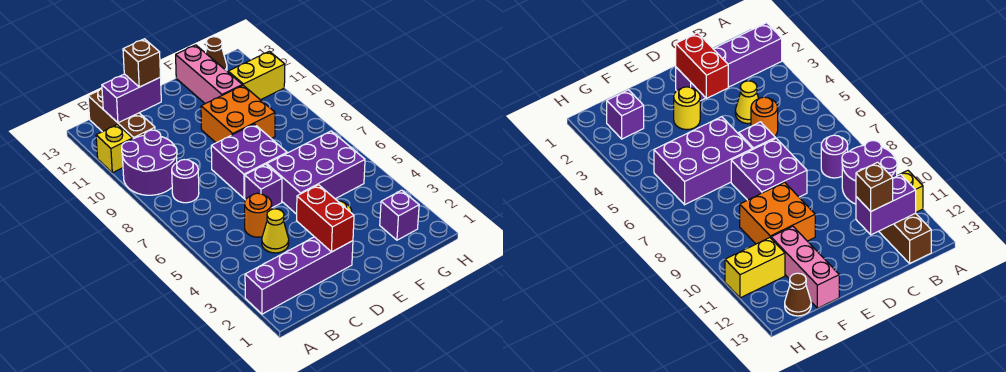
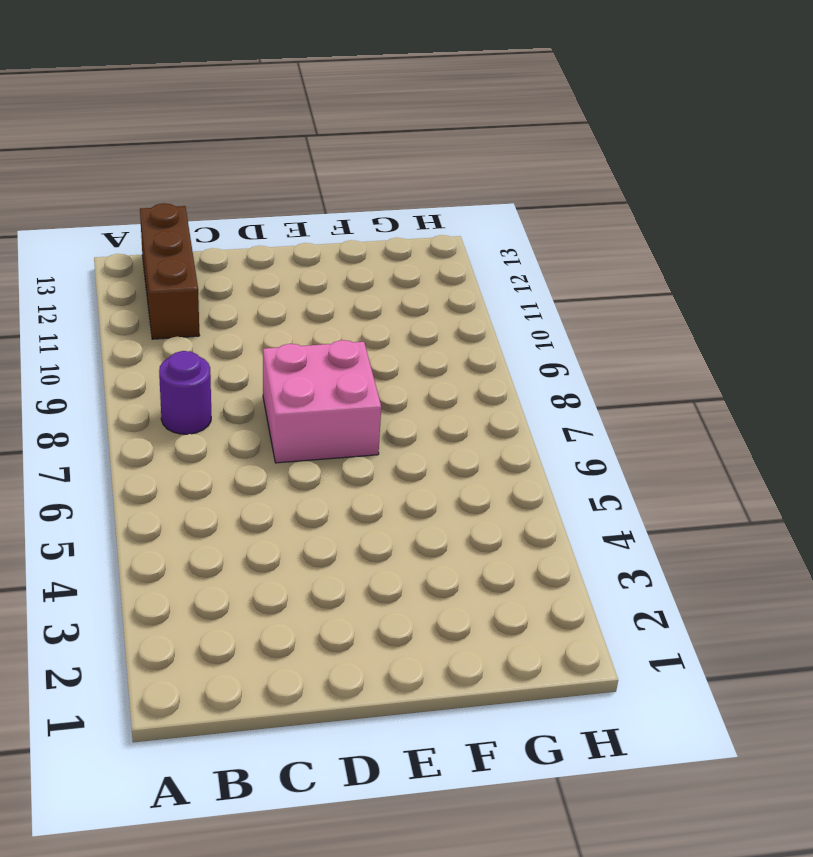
pink brick D7:E8 level 1 -> purple brick D7:E8 level 1
none -> purple brick A2:D2 level 1
none -> purple round brick A9:B10 level 1
none -> yellow brick A11 level 1

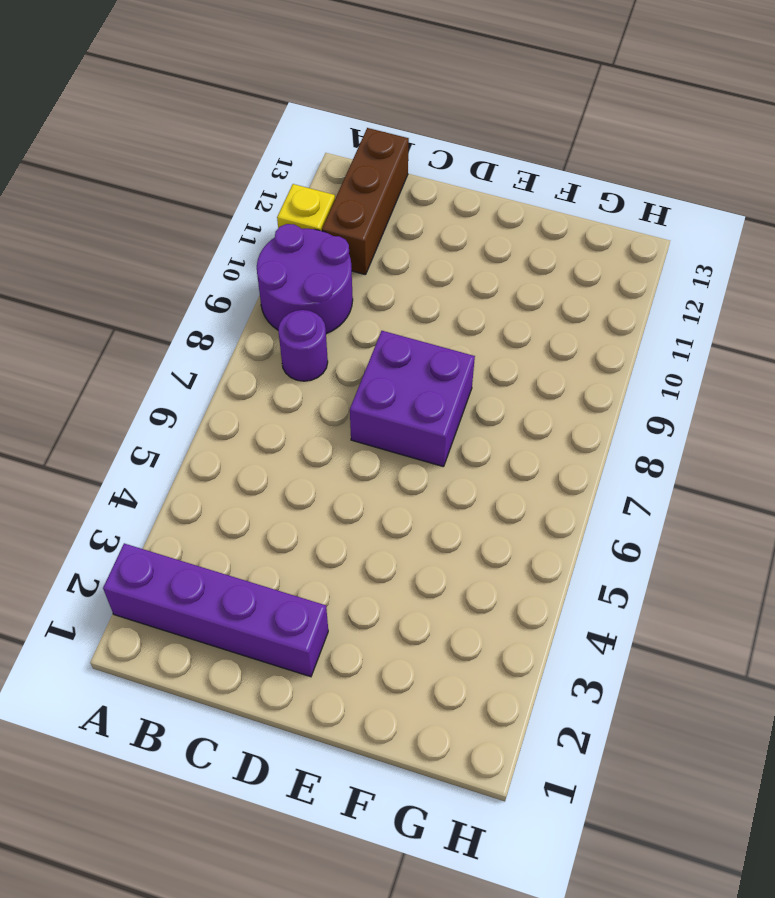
none -> yellow cone C4 level 1
none -> orange round brick C5 level 1
none -> purple brick D6 level 1

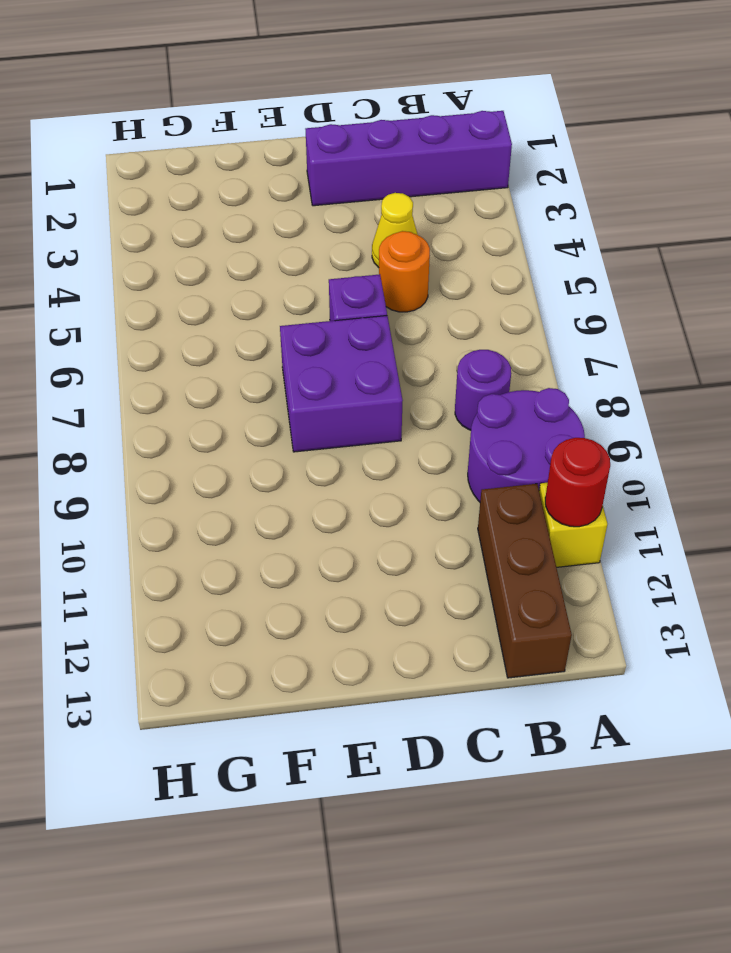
red round brick A11 level 2 -> none
none -> yellow round brick E3 level 1
none -> purple brick E5:G6 level 1
none -> orange brick E9:F10 level 1

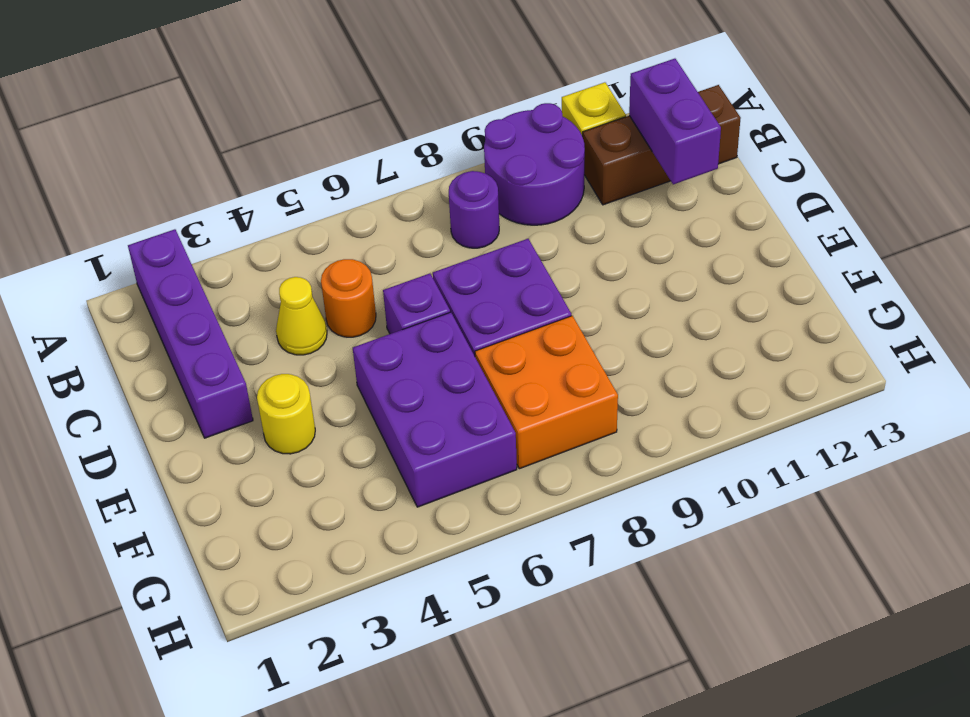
orange brick F7:G8 level 1 -> orange brick E9:F10 level 1
none -> pink brick F11:F13 level 1
none -> purple brick G2 level 1
none -> yellow brick G11:H11 level 1

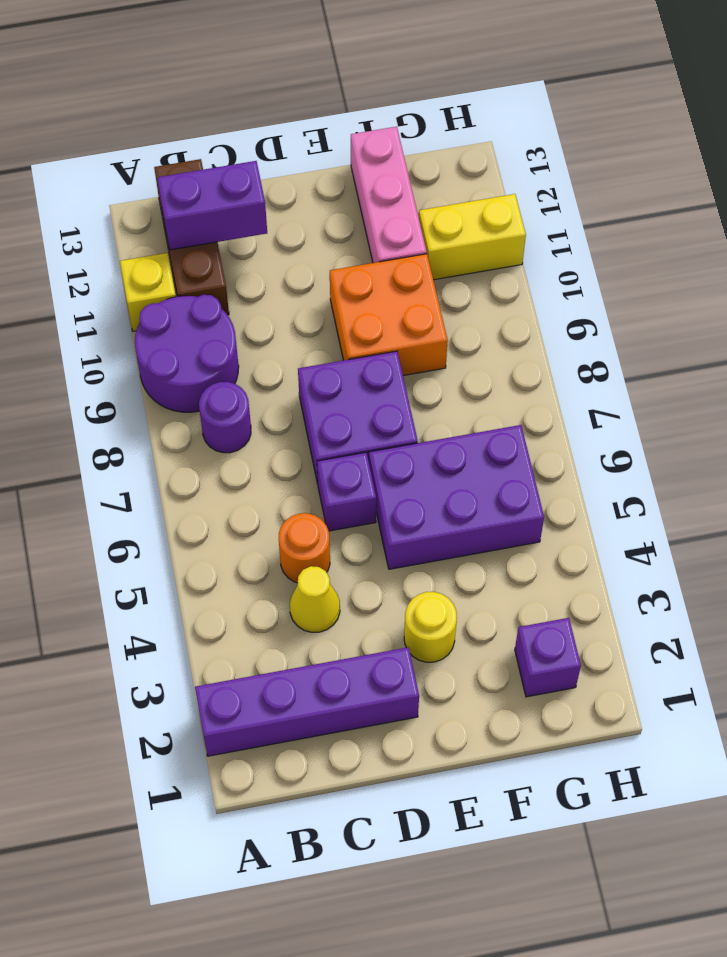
none -> brown cone G13 level 1
none -> red brick D2:D3 level 2
none -> brown brick C12 level 3

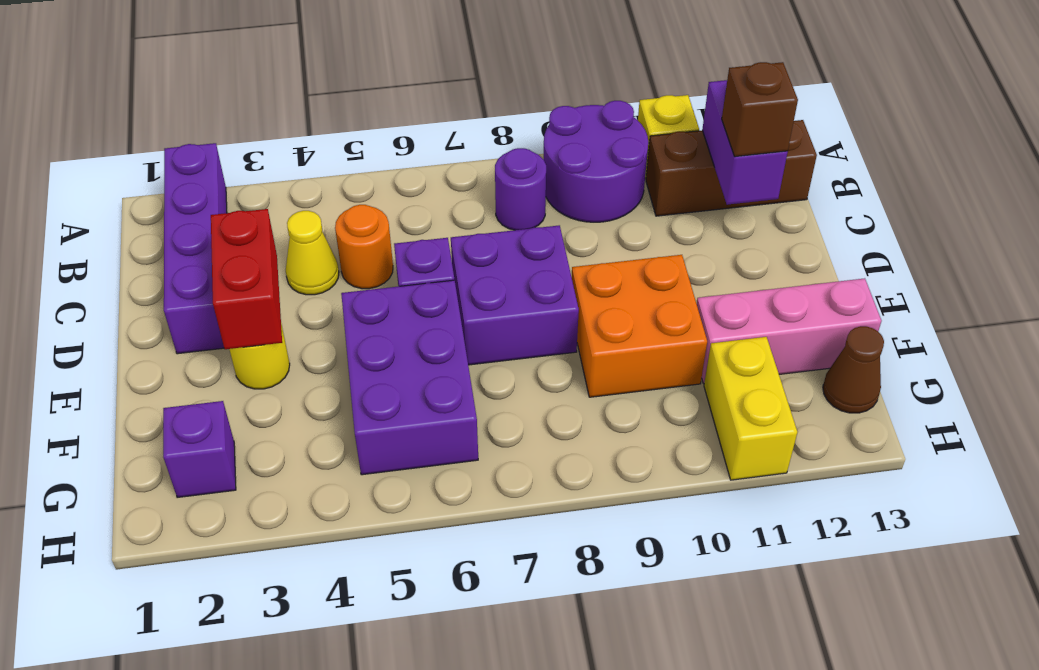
red brick D3:E3 level 2 -> red brick D2:D3 level 2

